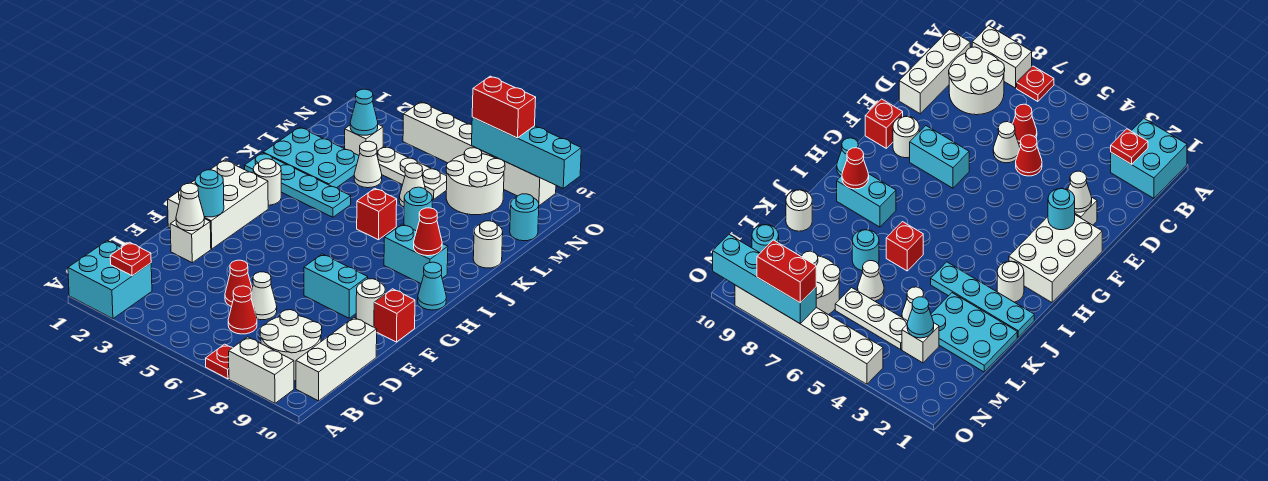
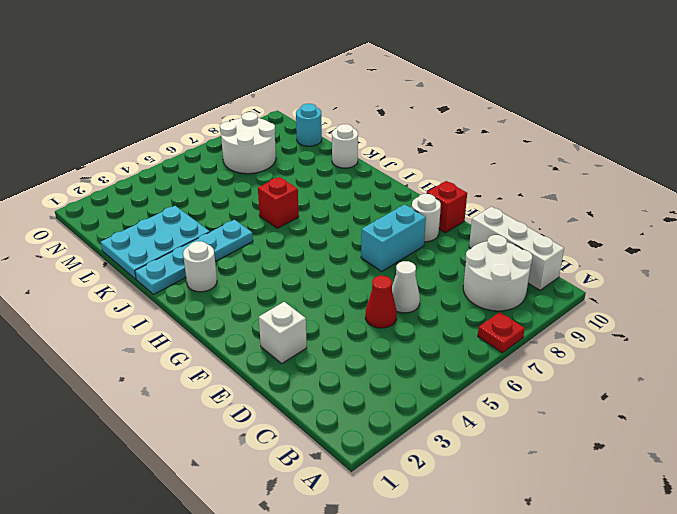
none -> cyan brick A1:B2 level 1
none -> white brick A8:A9 level 1
none -> red cone C6 level 1
none -> white brick F1:H2 level 1

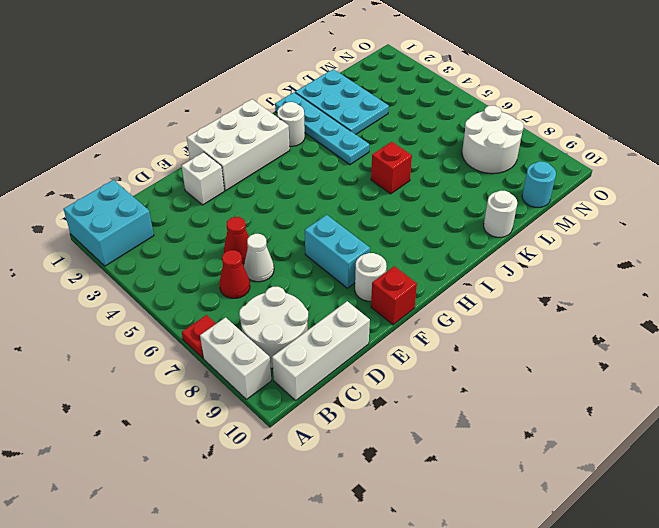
none -> cyan cone H10 level 1
none -> cyan brick I8:I9 level 1
none -> cyan round brick K7 level 1
none -> white cone L4 level 1

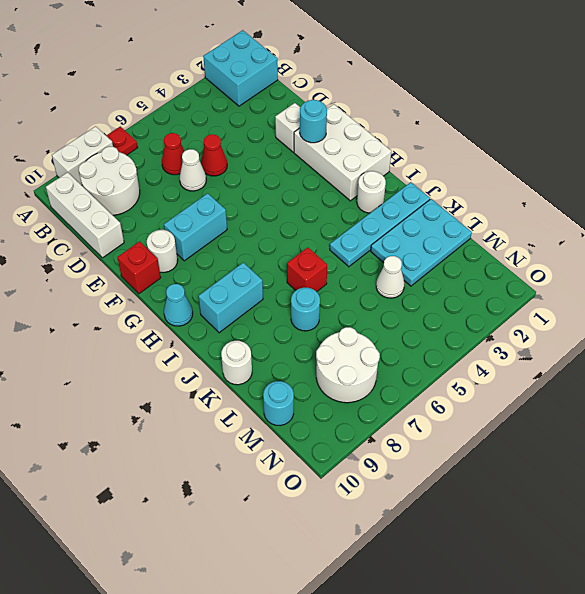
none -> white cone L6 level 1
none -> white brick M3 level 1
none -> white plate M4:M6 level 1
none -> white brick O4:O9 level 1

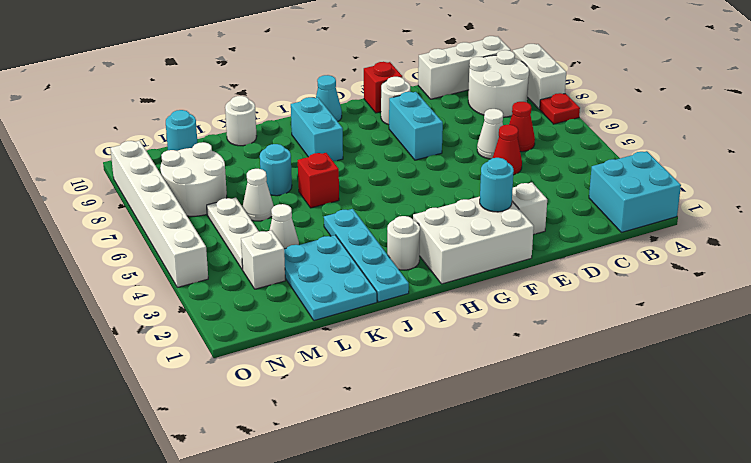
none -> red plate B2 level 2
none -> white cone E2 level 2
none -> red cone I9 level 2
none -> cyan cone M3 level 2

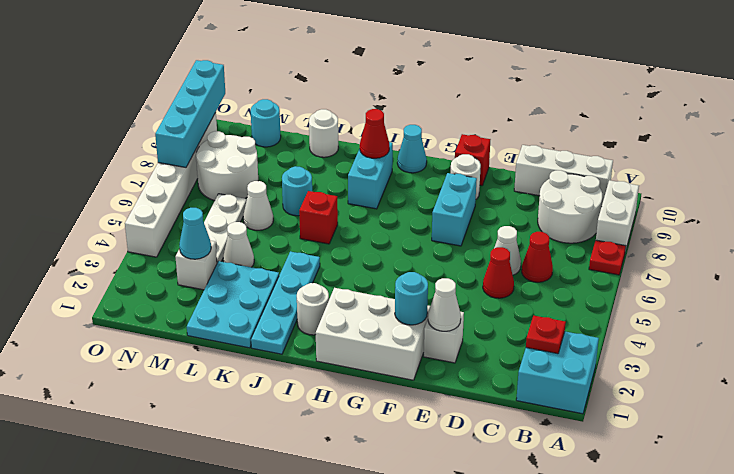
none -> red brick O7:O8 level 3

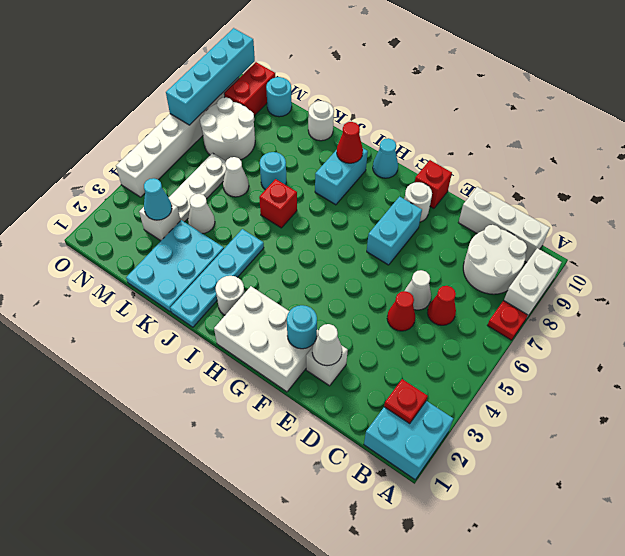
red brick N9:N10 level 1 -> red brick O7:O8 level 3

